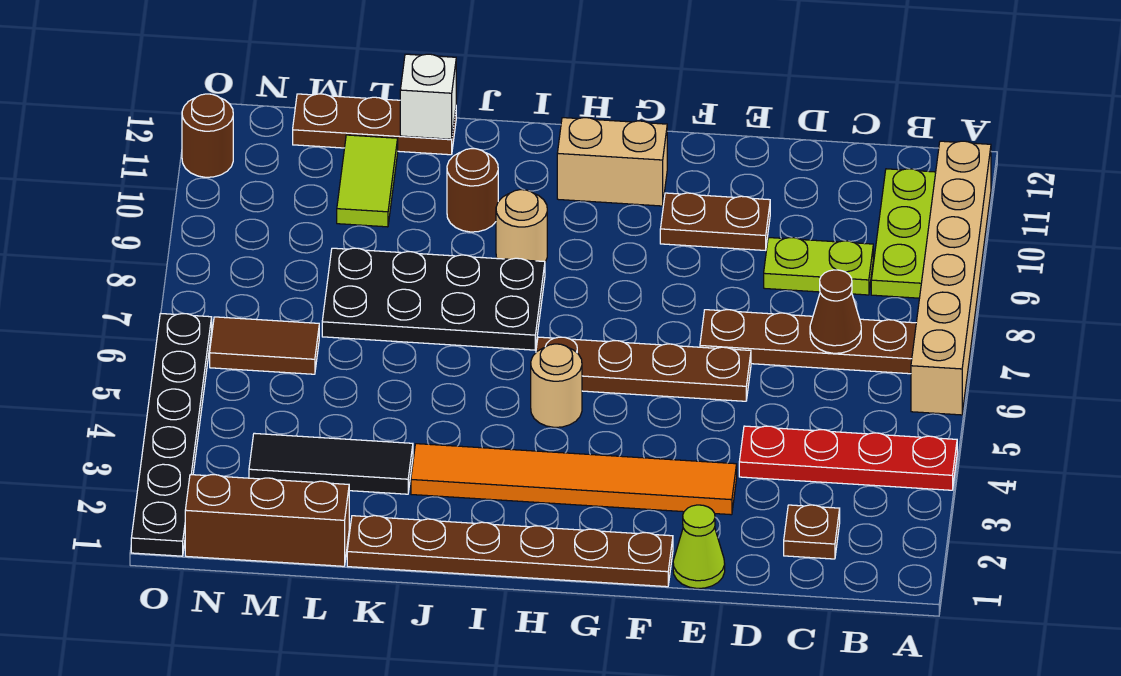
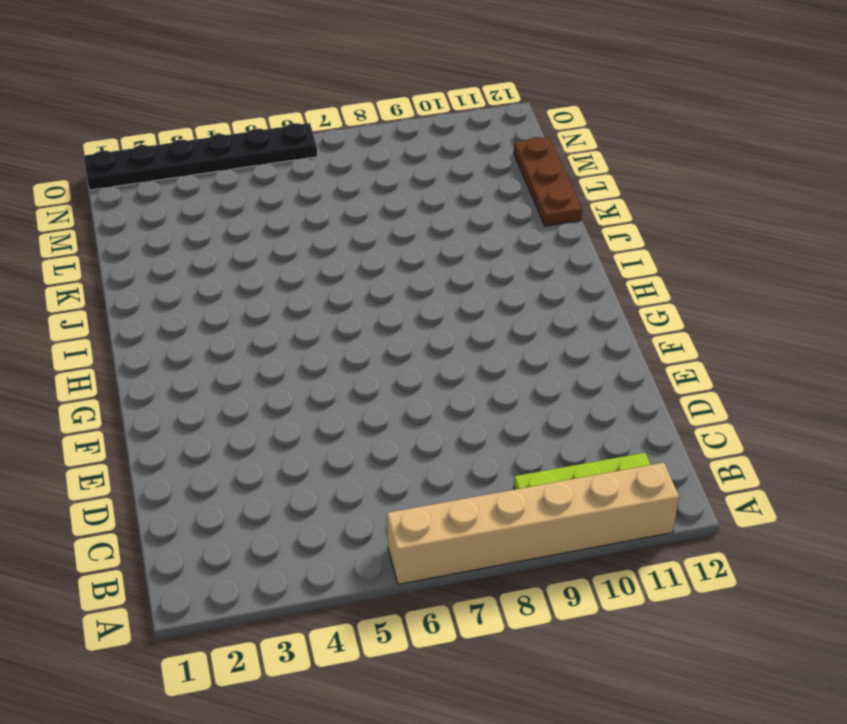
none -> red plate A4:D4 level 1
none -> brown plate B7:E7 level 1
none -> brown plate C2 level 1

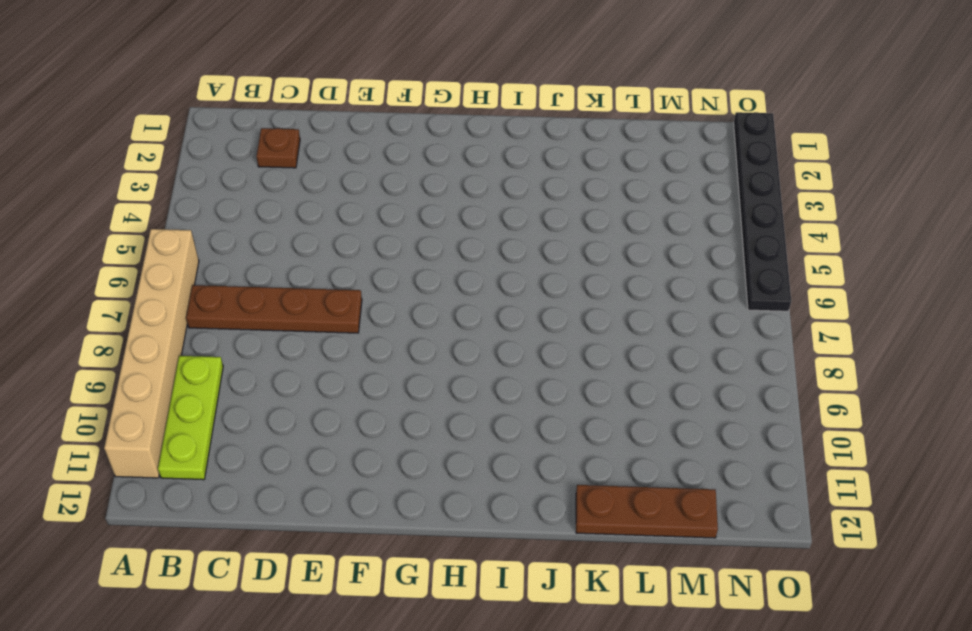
none -> red plate A4:D4 level 1
none -> lime plate C9:D9 level 1
none -> lime cone E1 level 1

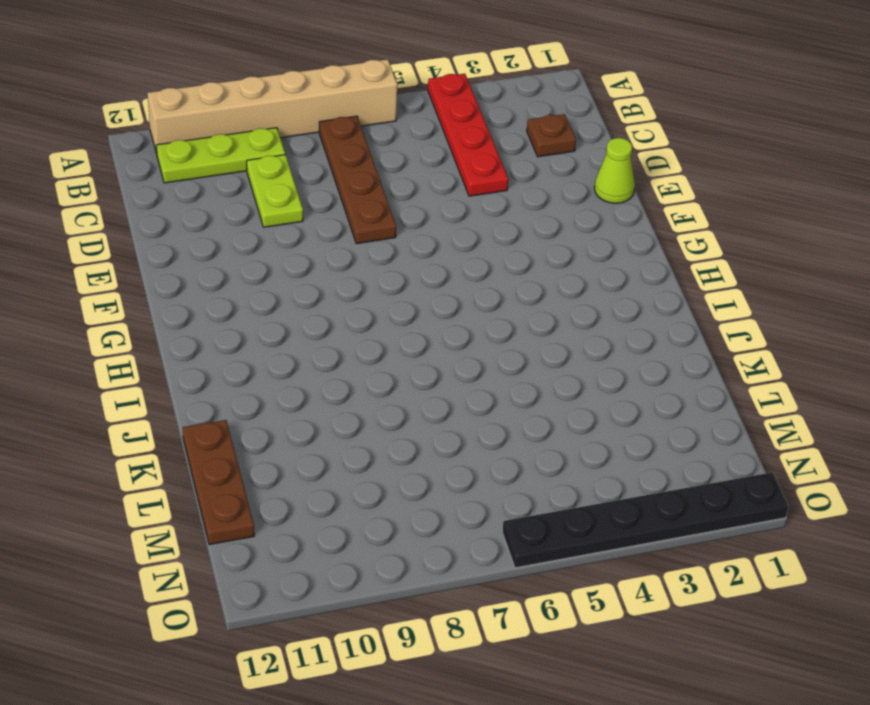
none -> orange tile E3:J3 level 1
none -> brown plate E6:H6 level 1
none -> brown plate E10:F10 level 1

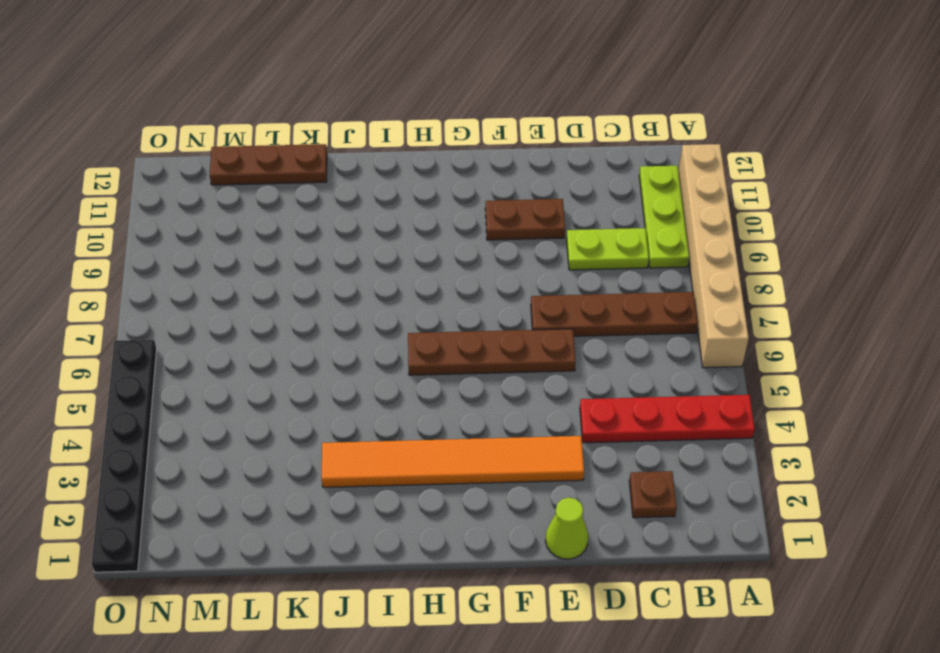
none -> brown plate F1:K1 level 1
none -> tan brick G11:H11 level 1
none -> tan round brick H5 level 1

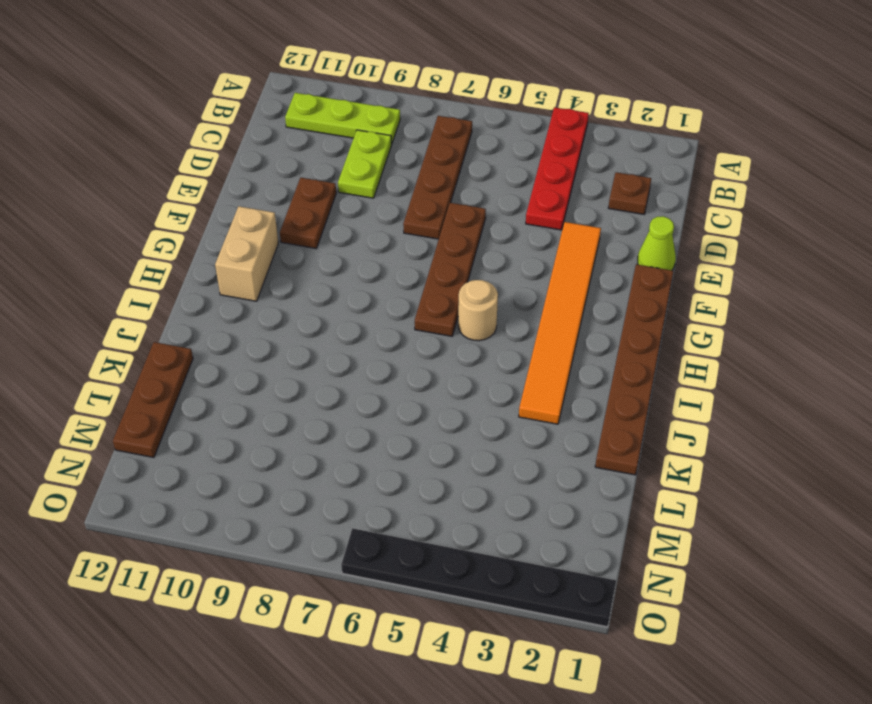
none -> tan brick A6:A11 level 1
none -> black plate I7:L8 level 1
none -> tan round brick I9 level 1

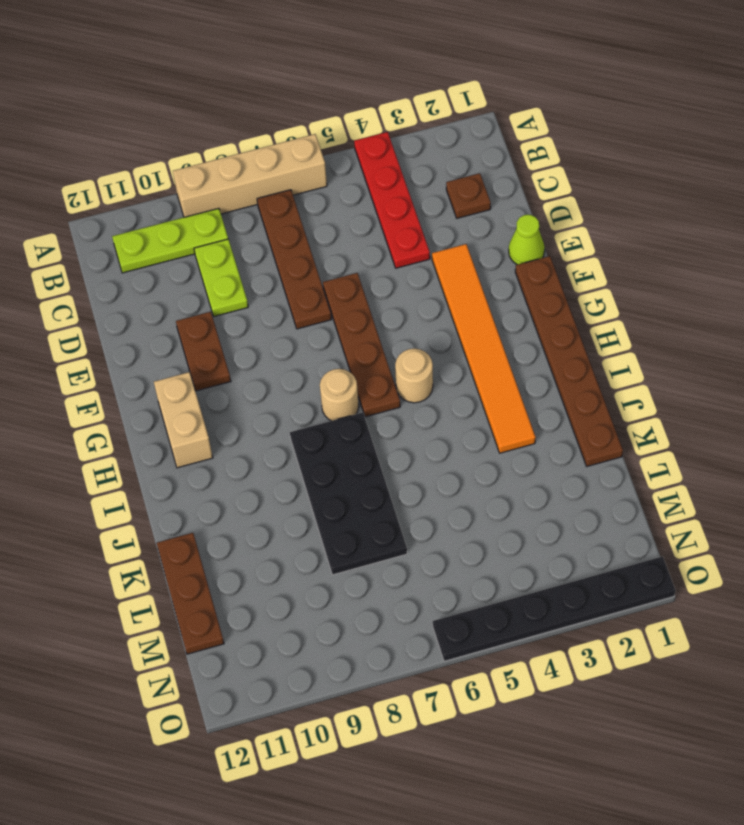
tan brick A6:A9 level 1 -> tan brick A6:A11 level 1
tan round brick H7 level 1 -> tan round brick I9 level 1
none -> brown round brick J10 level 1
none -> black tile K3:M3 level 1
none -> brown brick L1:N1 level 1

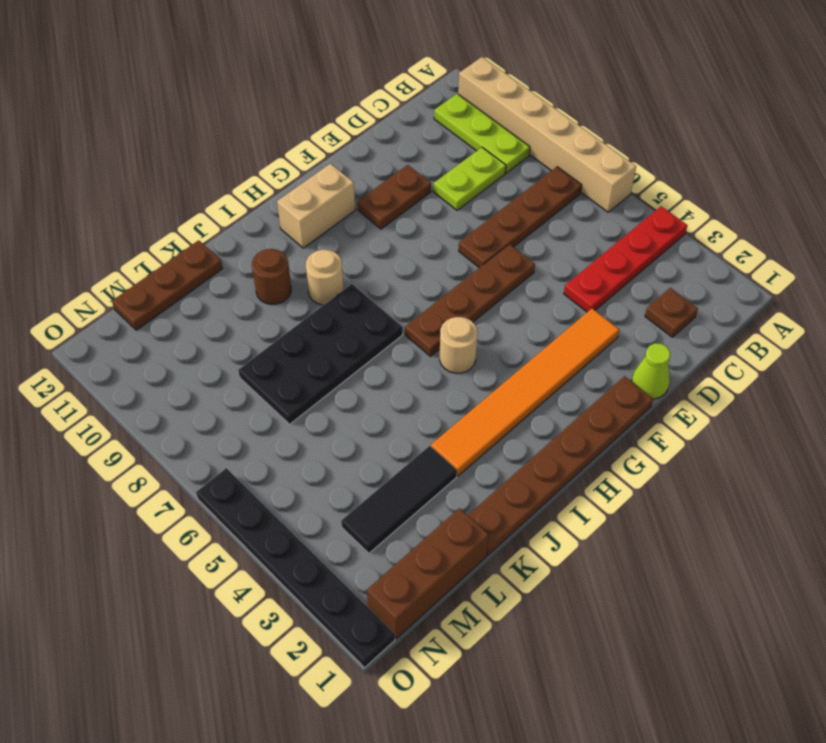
none -> lime tile L10:L11 level 1
none -> brown tile M6:N6 level 1
none -> brown round brick O11 level 1

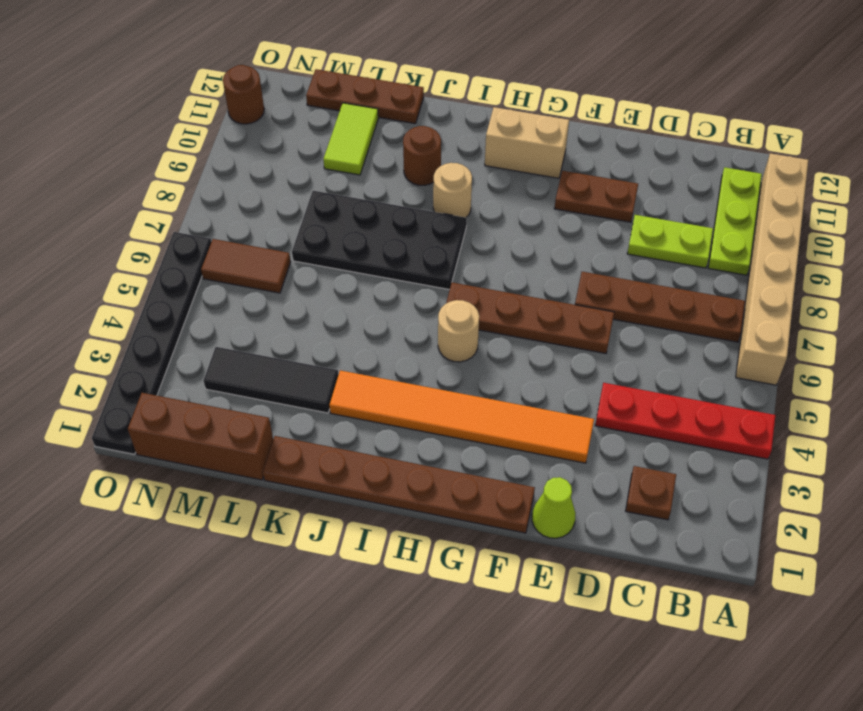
none -> brown cone C7 level 2
none -> white brick K12 level 2

